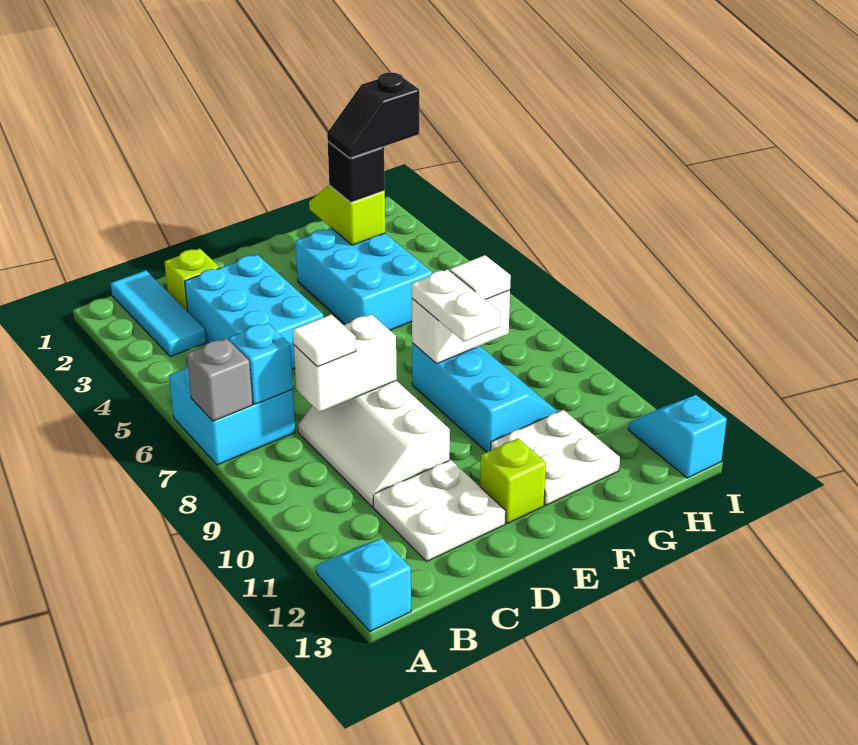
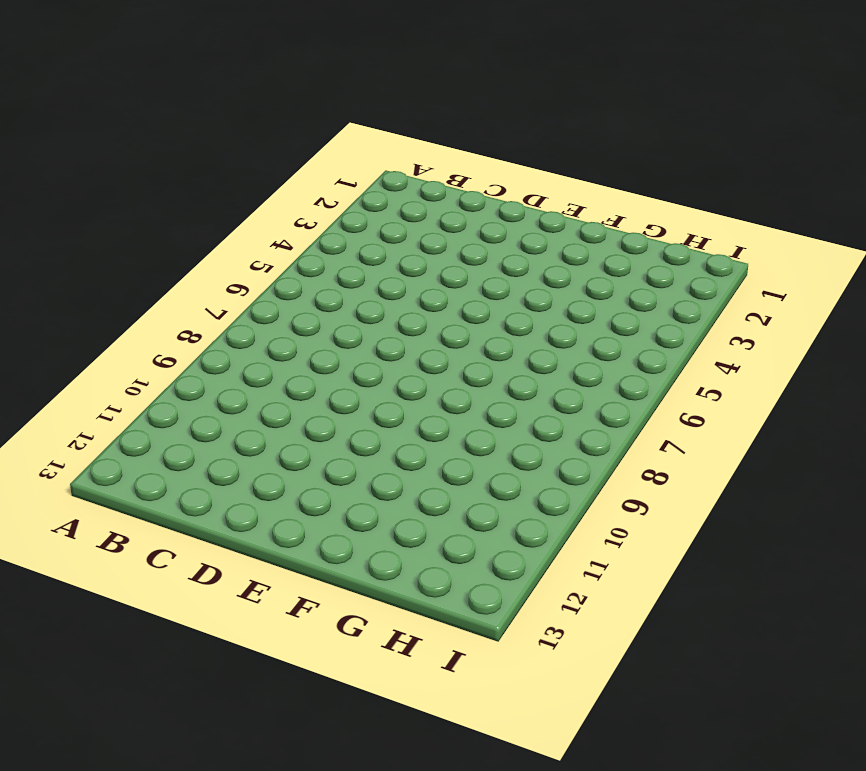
none -> cyan brick A6:B7 level 1
none -> cyan slope A12:A13 level 1 top 13
none -> cyan tile B1:B3 level 1

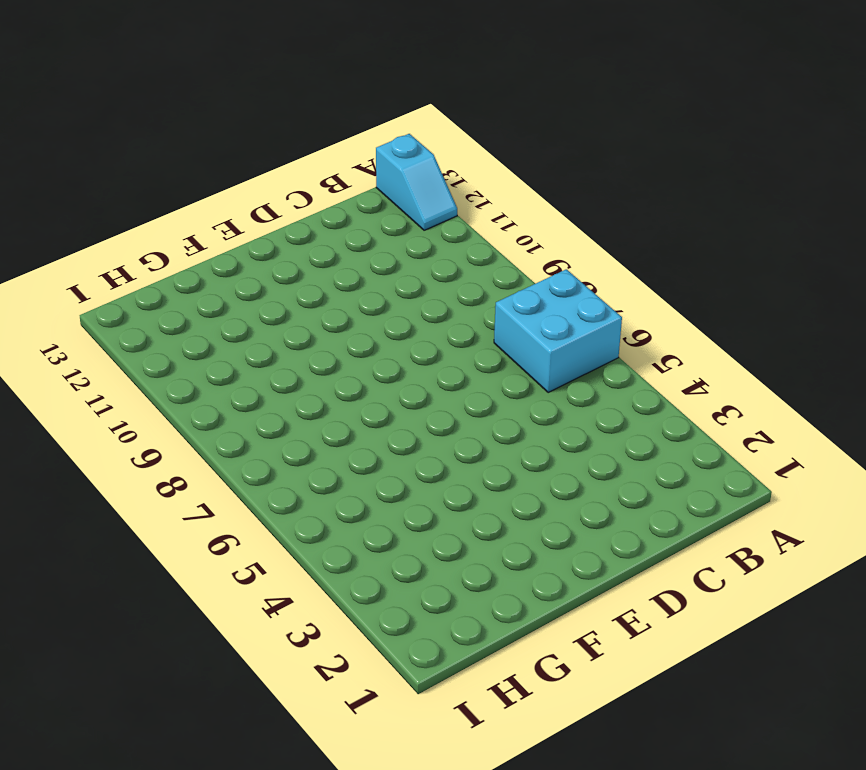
none -> cyan tile B1:B3 level 1
none -> lime brick C2 level 1
none -> cyan brick C3:D5 level 1

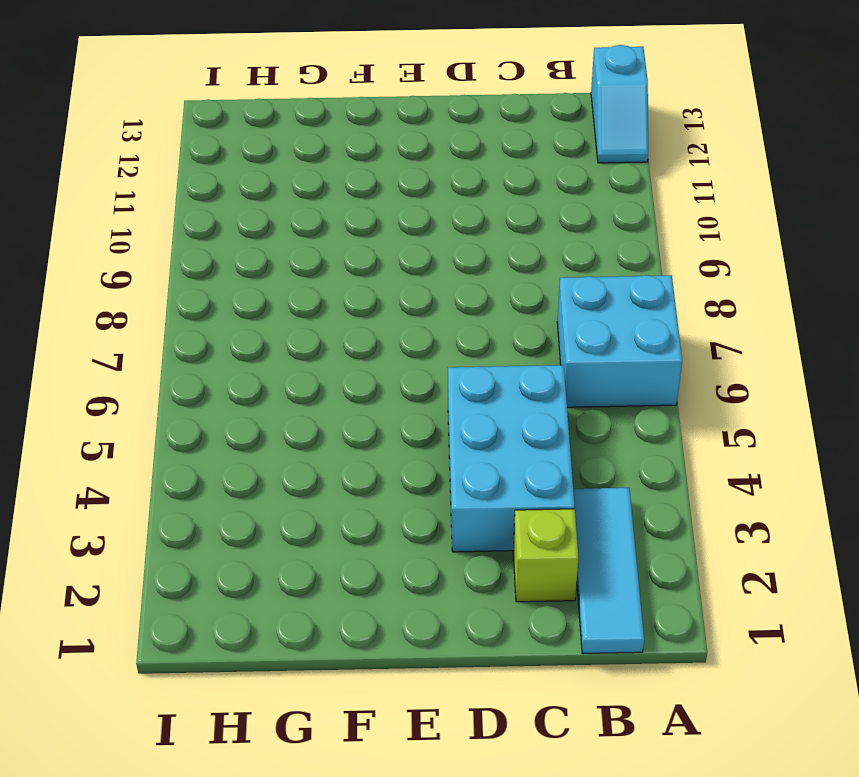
none -> white slope C8:D10 level 1 top D
none -> white plate C11:D12 level 1
none -> lime brick E12 level 1

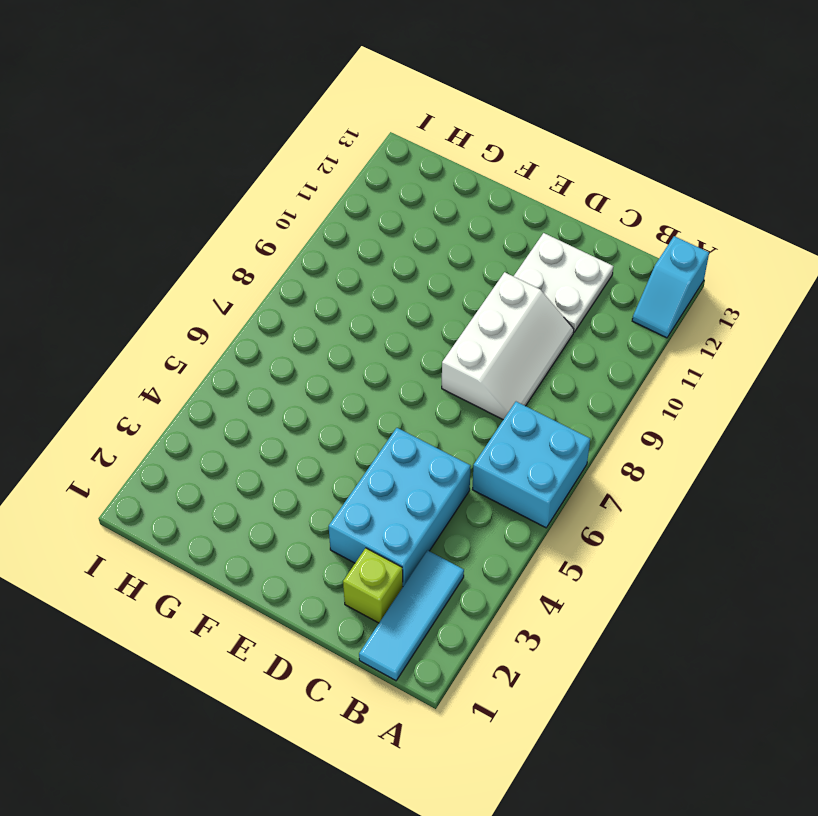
none -> lime brick E12 level 1
none -> cyan brick F3:G5 level 1
none -> cyan slope F8:G10 level 1 top F

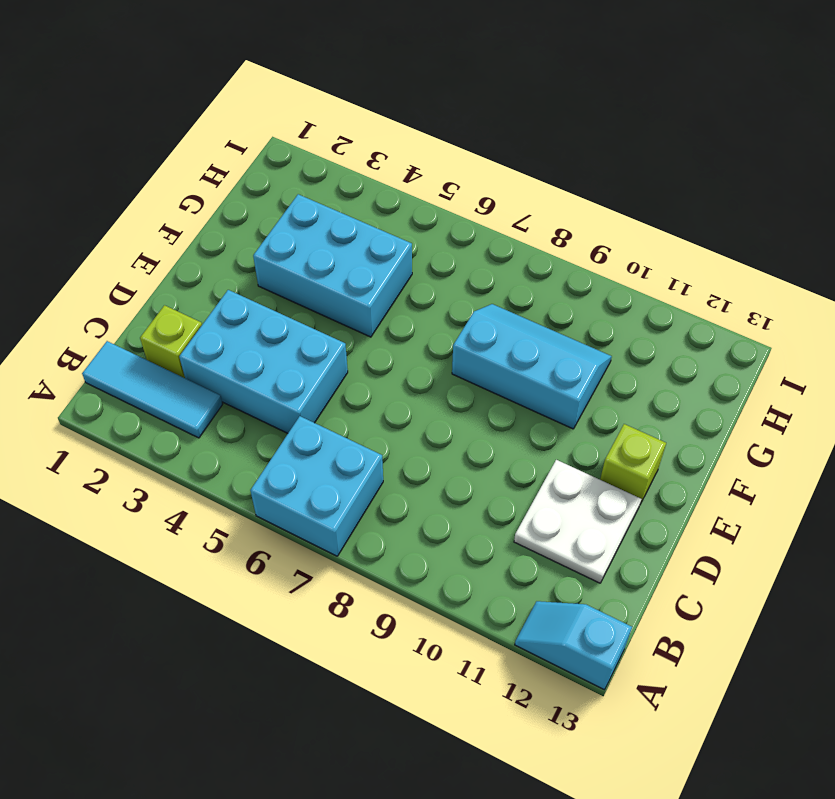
none -> white slope C8:D10 level 1 top D
none -> white plate F11:G12 level 1
none -> cyan slope I12:I13 level 1 top 13

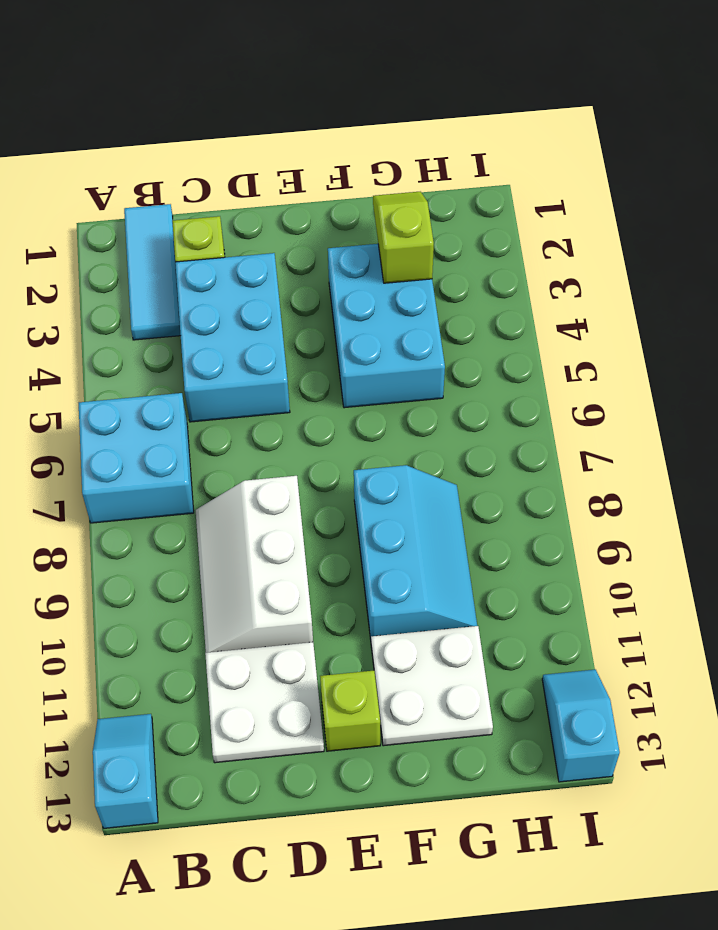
none -> grey brick A7 level 2
none -> cyan brick B7 level 2
none -> white brick C8:D8 level 2

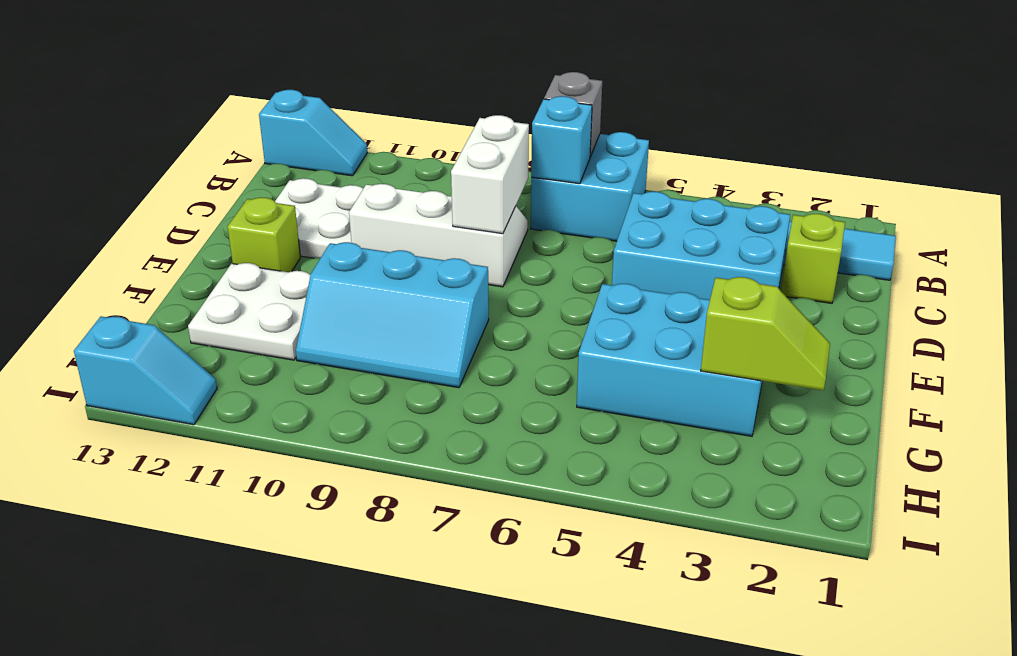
none -> white brick F8:G8 level 2
none -> white tile C8 level 3
none -> white plate F8:F9 level 3

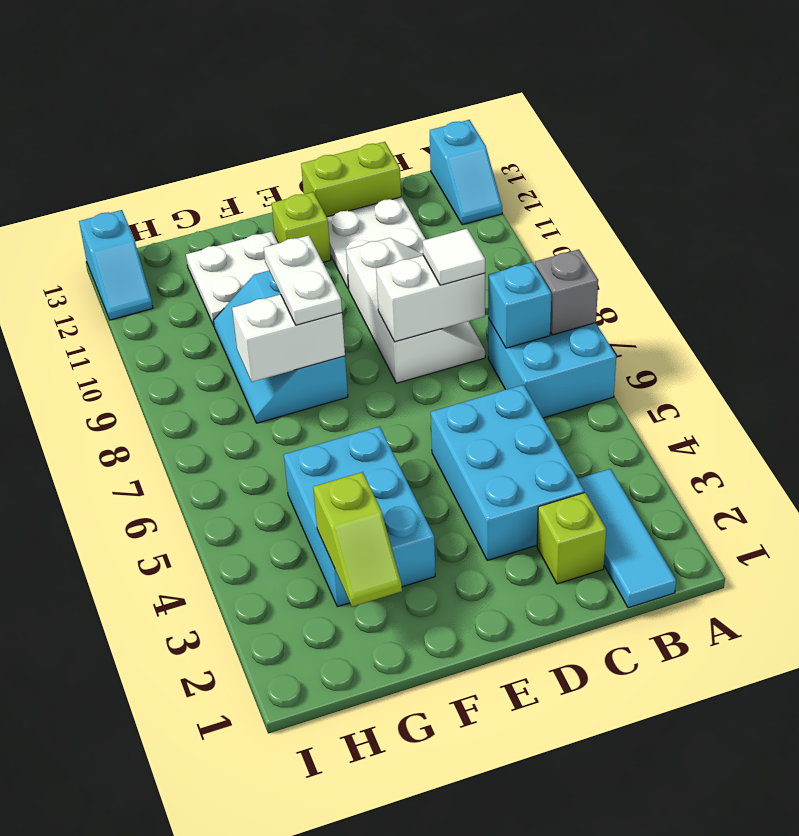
lime brick C13:D13 level 1 -> none
none -> black brick G3 level 3
none -> white tile G8 level 3
none -> black slope G3:H3 level 4 top H

